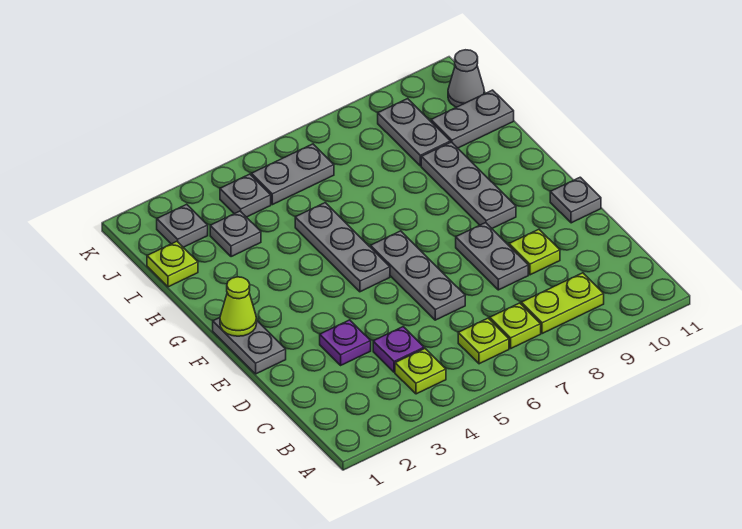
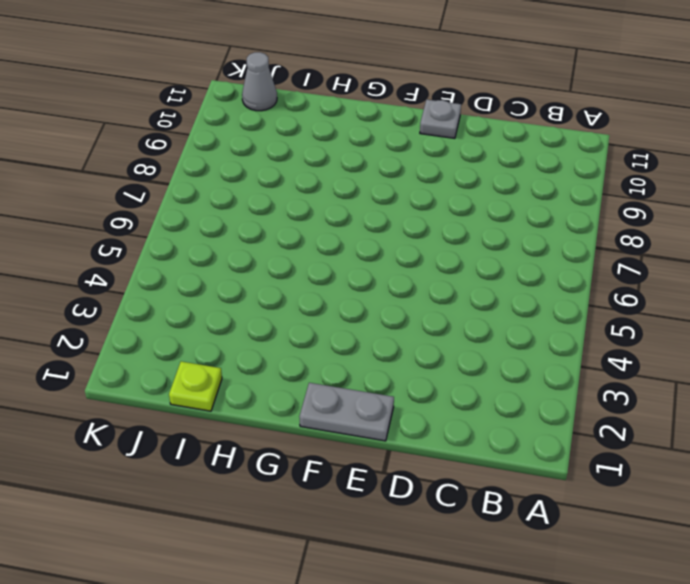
none -> lime plate B4 level 1
none -> lime plate B6 level 1
none -> lime plate B7 level 1

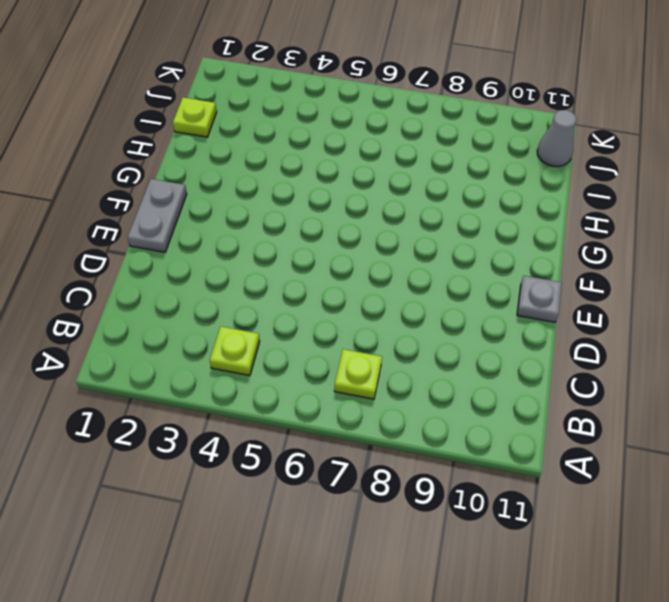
none -> lime plate B6 level 1
none -> lime plate B8:B9 level 1
none -> purple plate C4 level 1

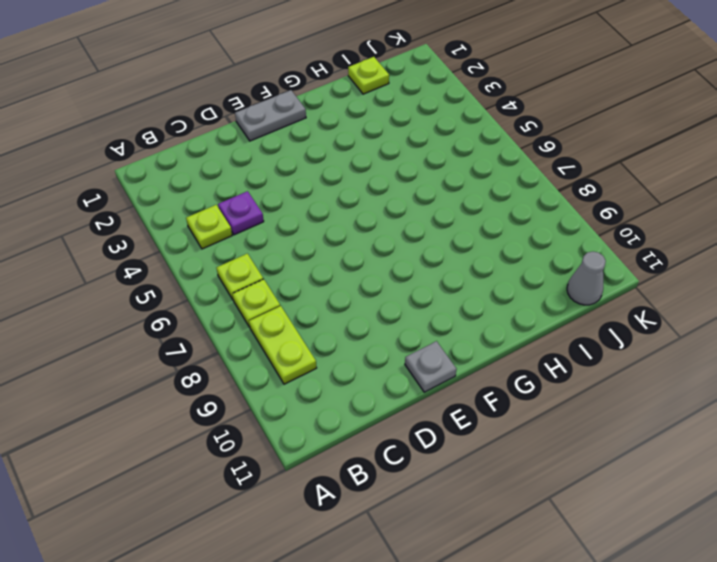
none -> purple plate D3 level 1
none -> grey plate D6:F6 level 1
none -> grey plate D8:E8 level 1

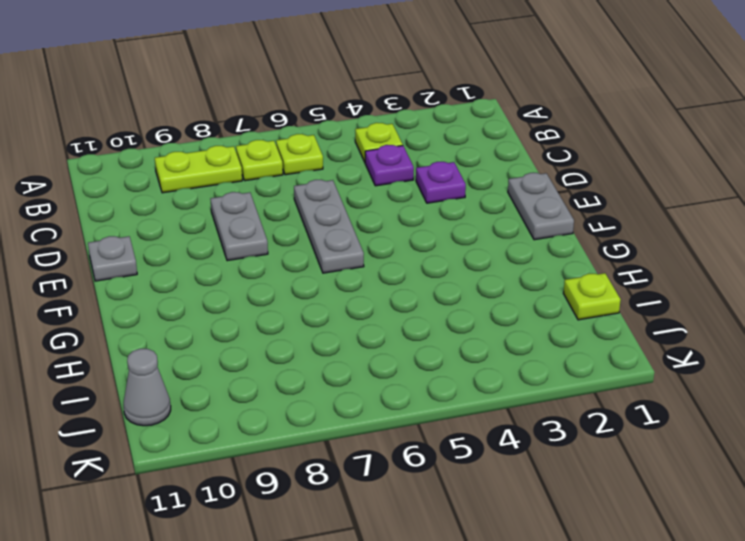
none -> lime plate D9 level 1
none -> grey plate F5:H5 level 1
none -> grey plate F9:H9 level 1

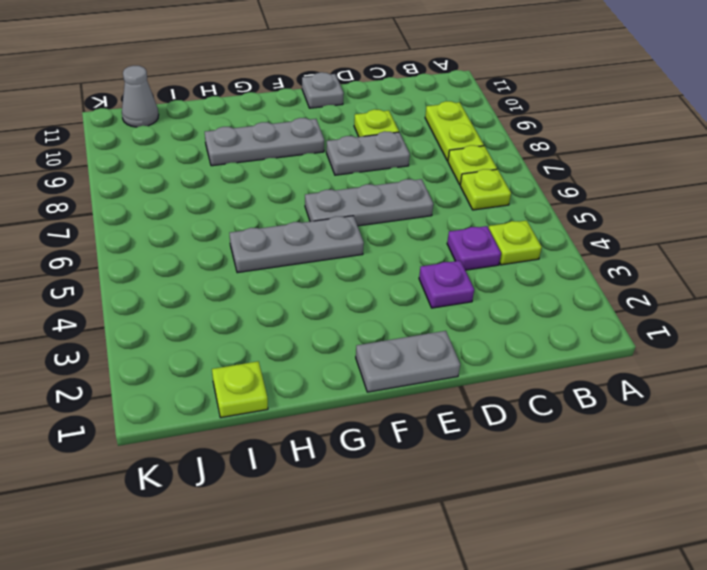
none -> grey plate I3 level 1
none -> grey plate I9:J9 level 1
none -> grey plate I10:I11 level 1

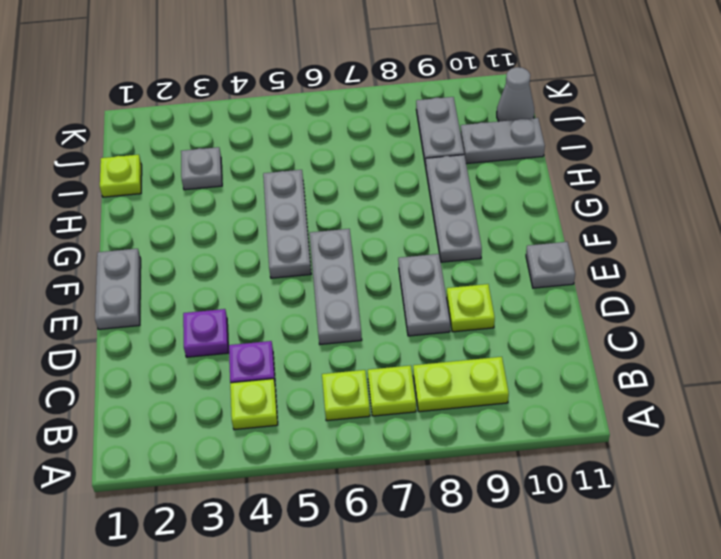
none -> grey plate J2 level 1
none -> grey plate J4 level 1
none -> grey plate J5:J6 level 1

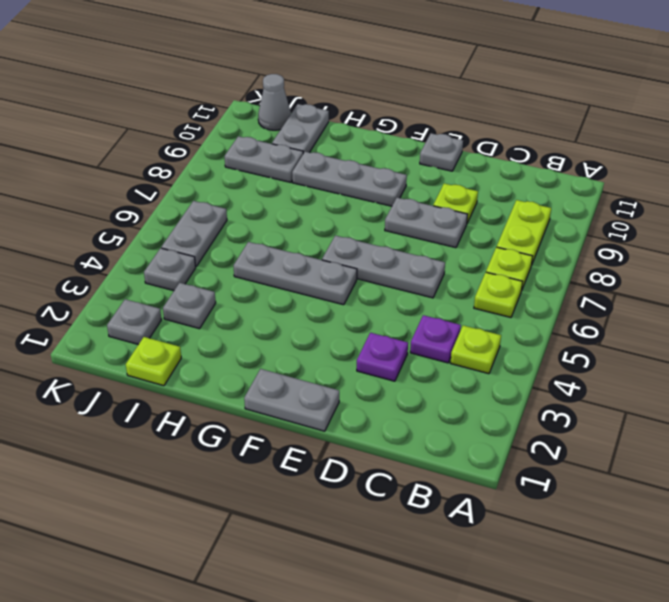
none -> lime cone F1 level 2

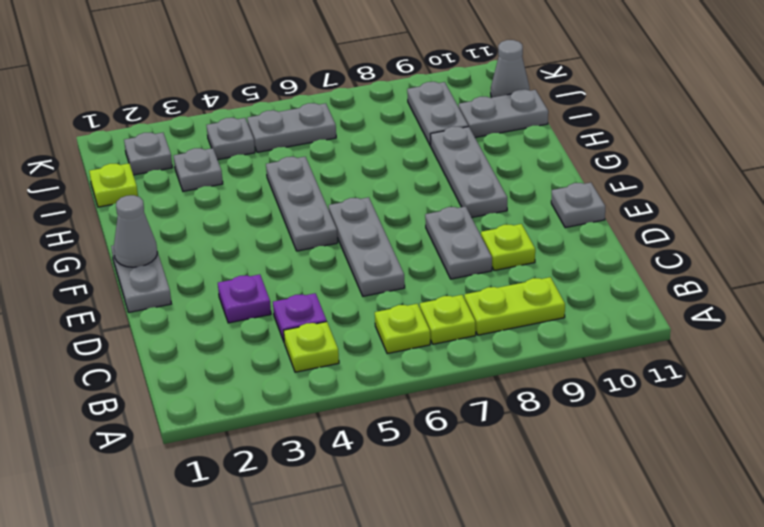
grey cone F1 level 2 -> lime cone F1 level 2

